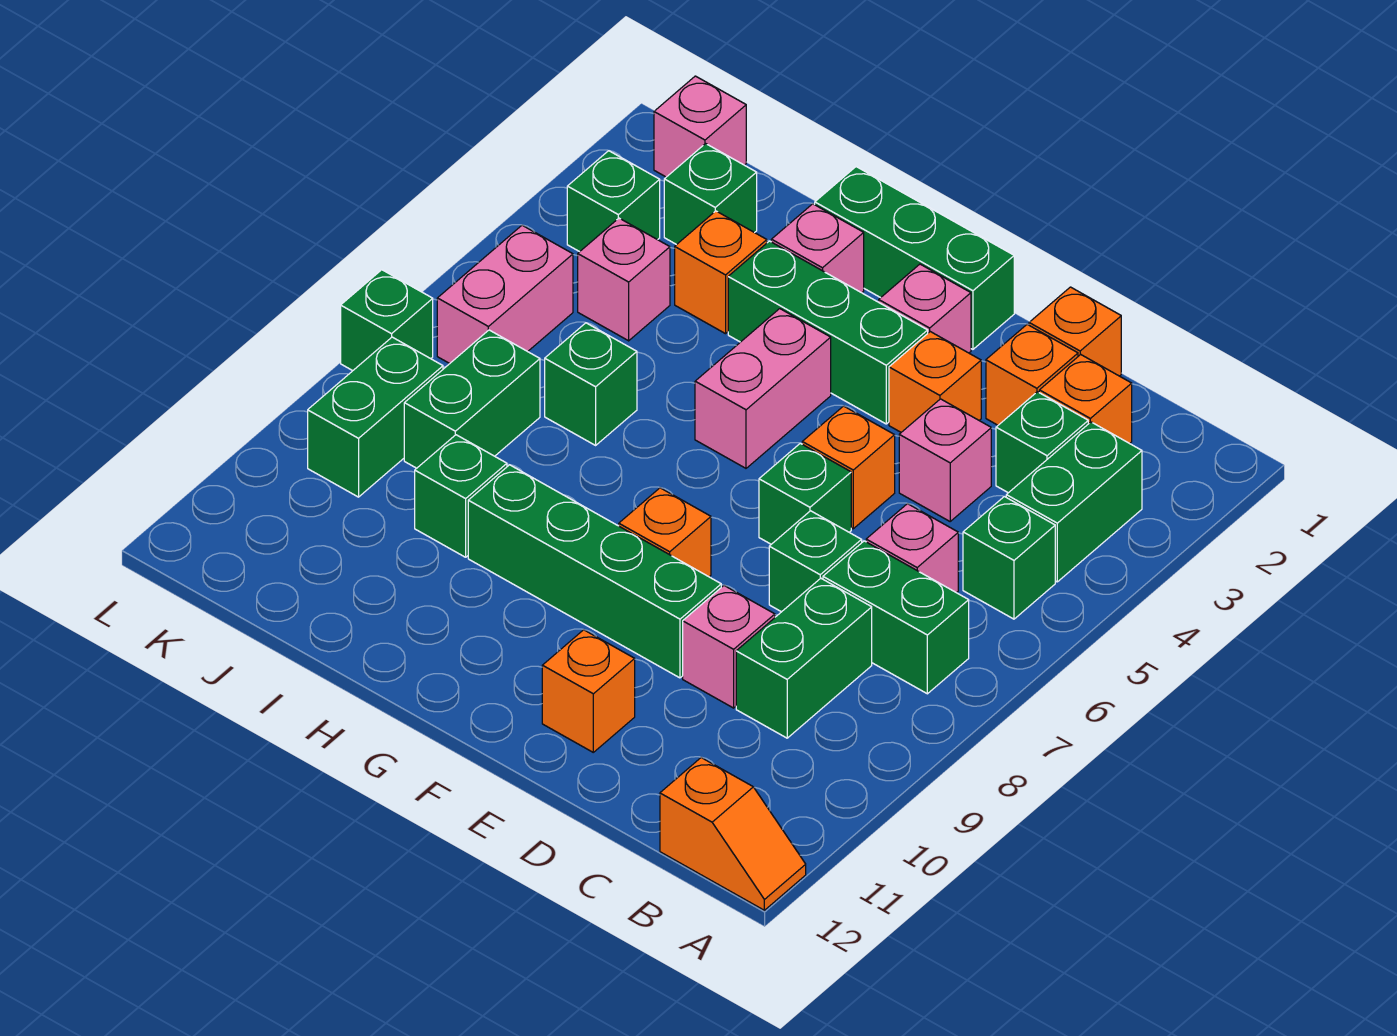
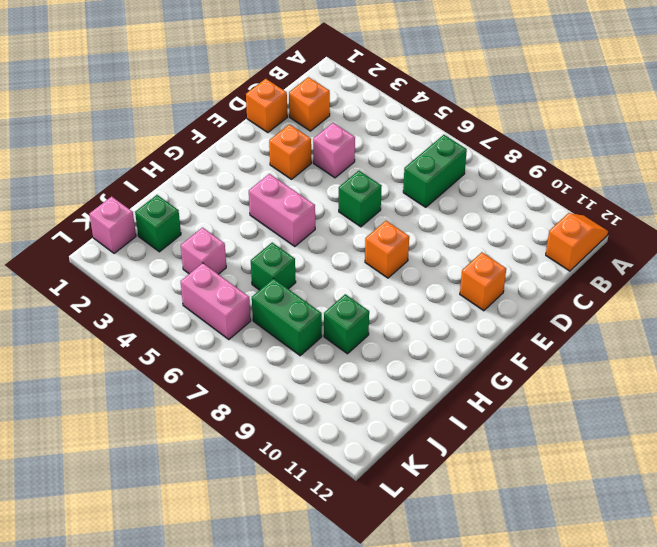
none -> green brick B3:B4 level 1
none -> green brick B5 level 1
none -> green brick C3 level 1
none -> pink brick C6 level 1

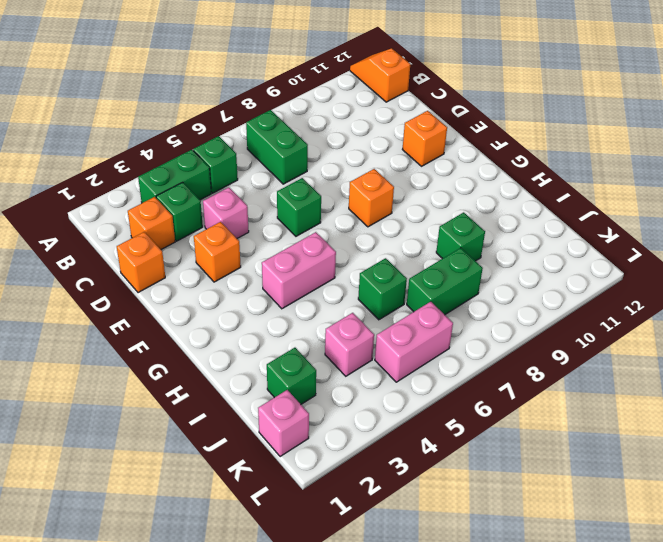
none -> pink brick C6 level 1
none -> green brick C8:C9 level 1
none -> orange brick D2 level 1
none -> green brick D7 level 1

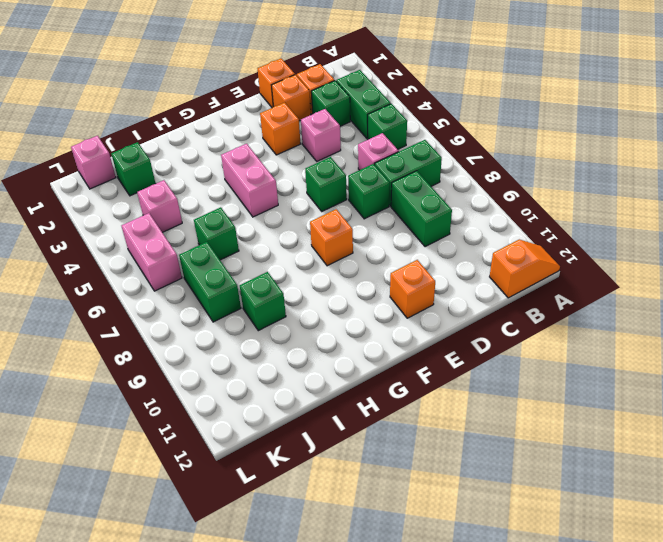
none -> pink brick D9 level 1
none -> orange brick E5 level 1
none -> green brick E9:H9 level 1
none -> green brick F1:H1 level 1

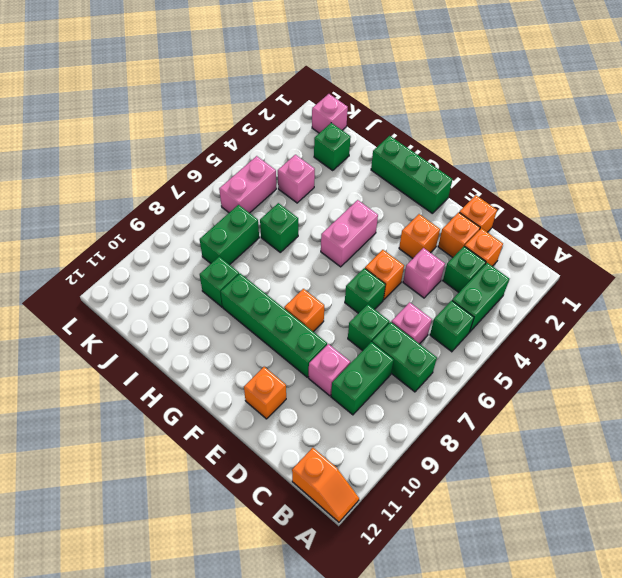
none -> pink brick F2 level 1
none -> green brick F3:H3 level 1
none -> pink brick H2 level 1
none -> orange brick I3 level 1

